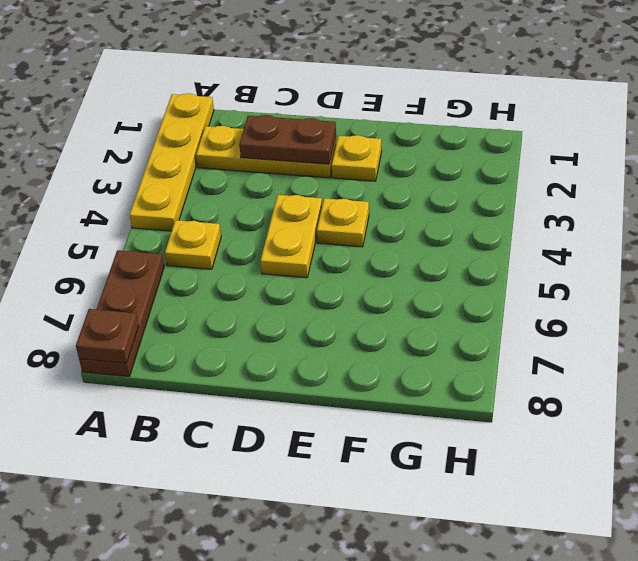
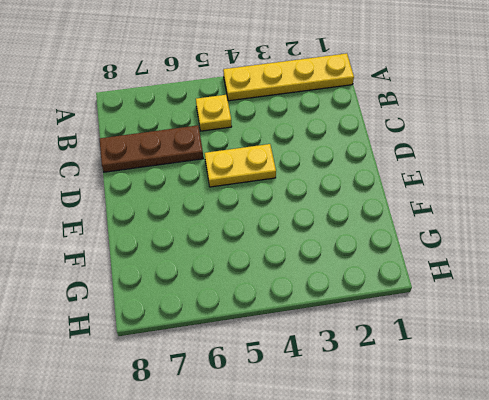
brown plate C6:C8 level 1 -> brown plate A6:A8 level 1
none -> yellow plate B2:D2 level 1
none -> yellow plate E2 level 1

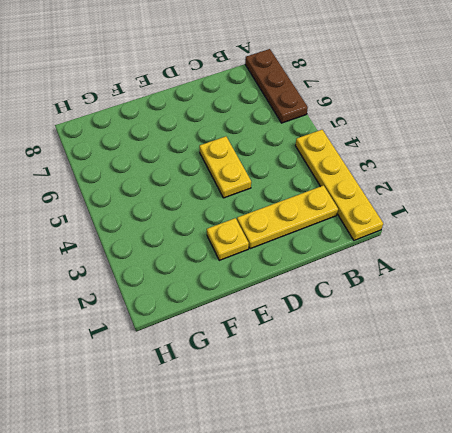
none -> yellow plate B5 level 1
none -> yellow plate E4 level 1

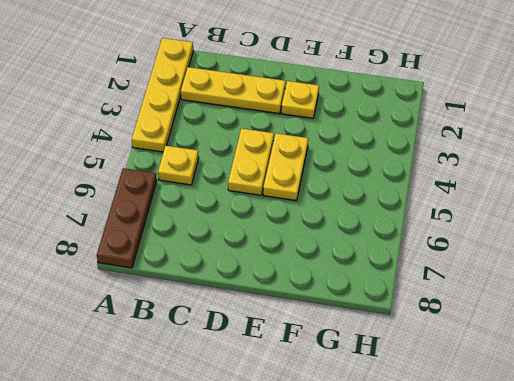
yellow plate E4:E5 level 1 -> yellow plate E4 level 1
none -> brown plate A8 level 2
none -> brown plate C2:D2 level 2

